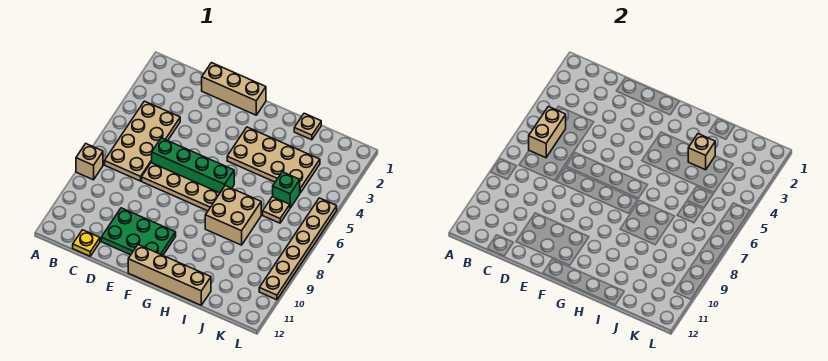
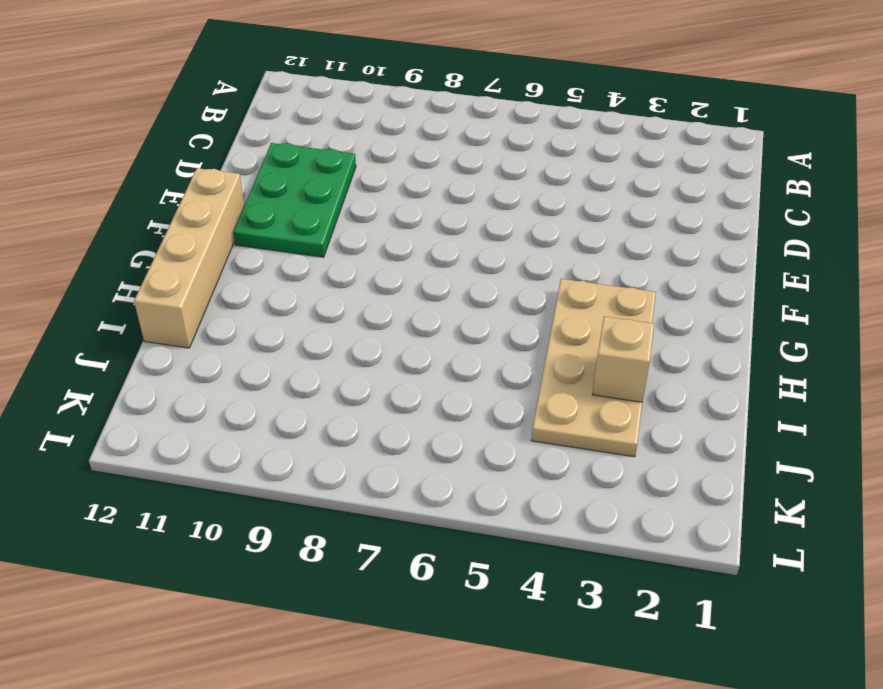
none -> tan brick A8 level 1
none -> tan plate B4:C7 level 1
none -> yellow plate C12 level 1

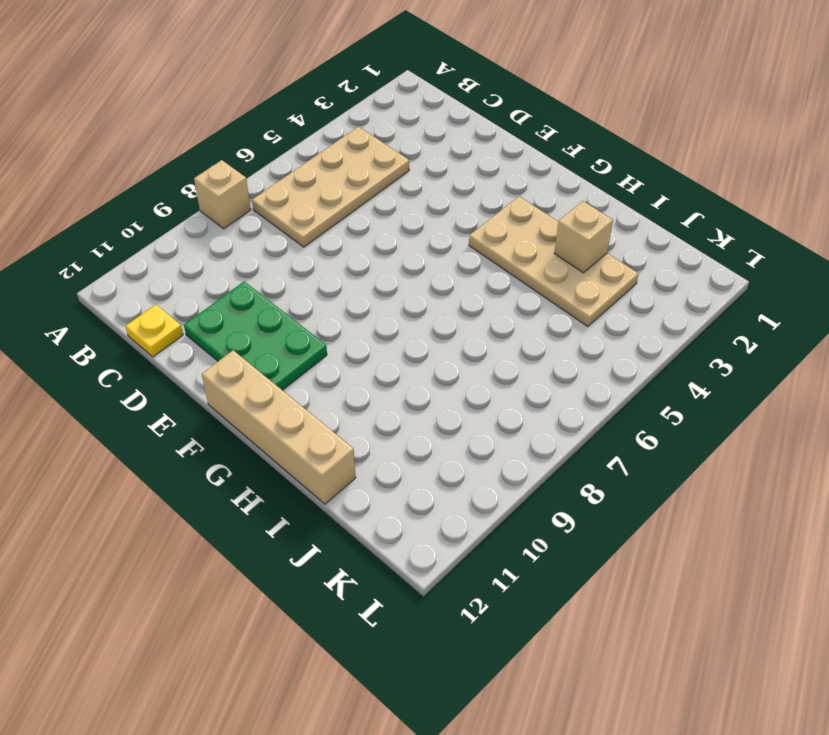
none -> tan brick D1:F1 level 1
none -> green brick D6:G6 level 1
none -> tan plate D7:G7 level 1

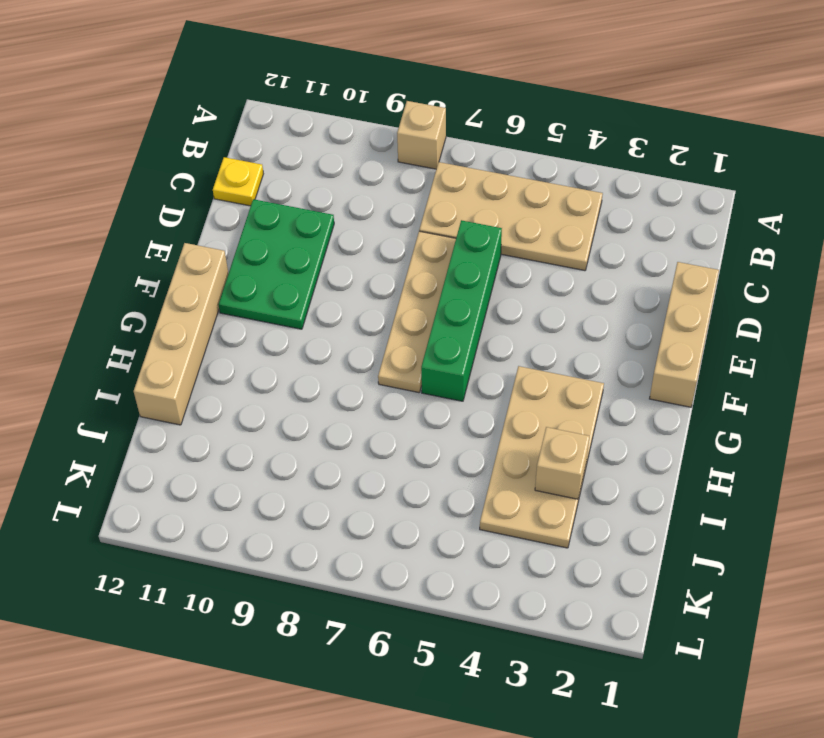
none -> tan brick H7:I8 level 1
none -> tan plate I1 level 1
none -> green brick J5 level 1

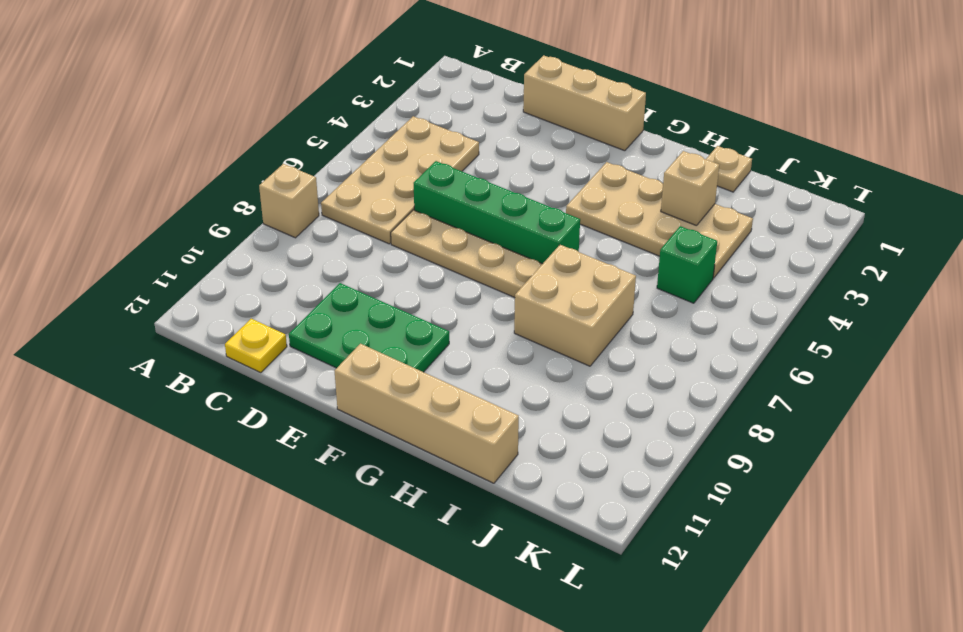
none -> tan plate J6 level 1
none -> tan plate L5:L10 level 1
none -> tan brick B5:B6 level 2

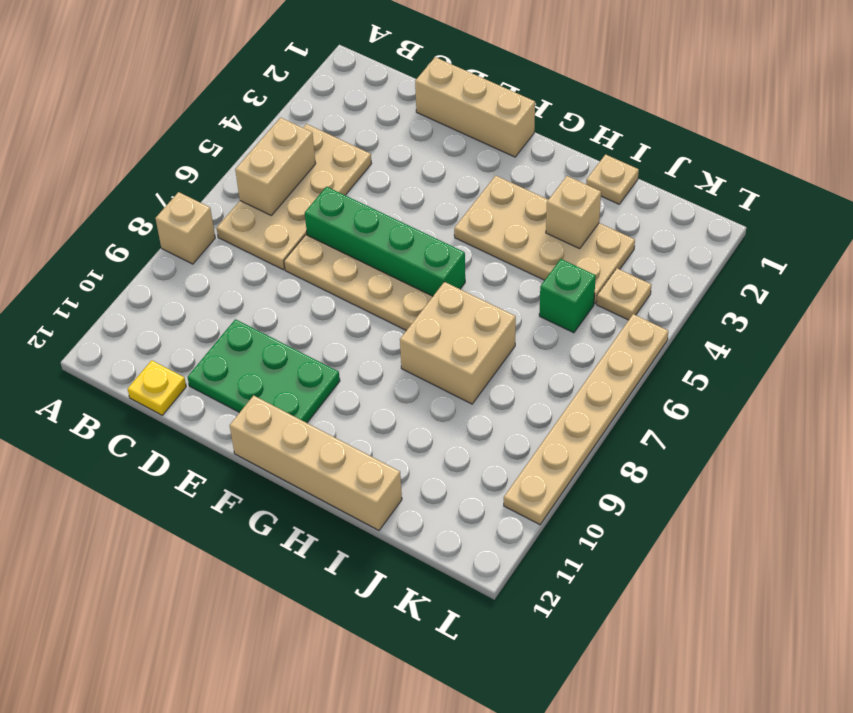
tan plate K4 level 1 -> tan plate J6 level 1

